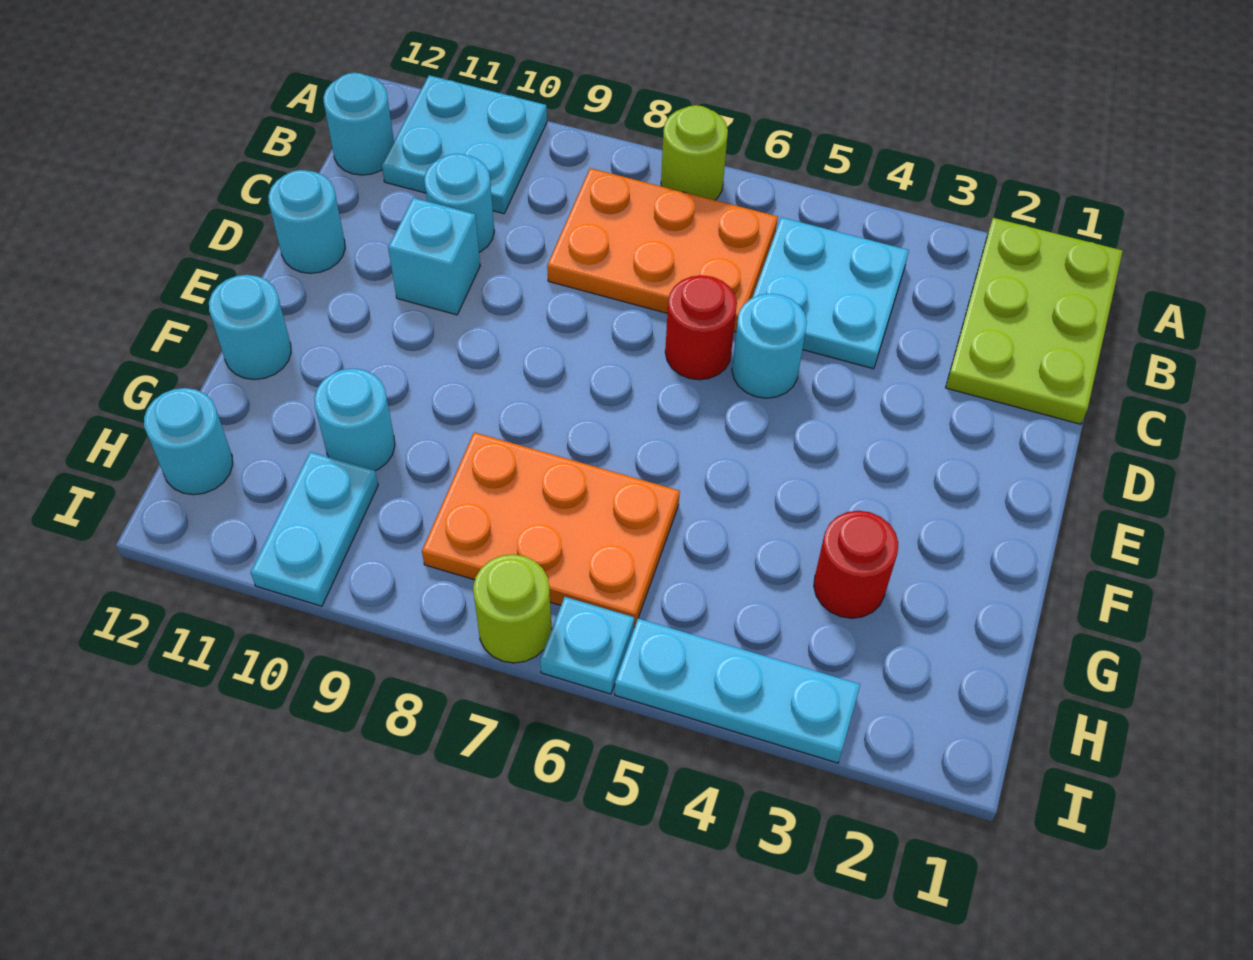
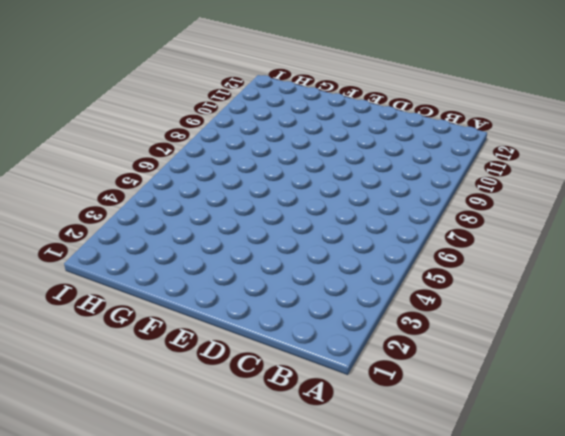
none -> lime plate A1:C2 level 1
none -> lime round brick A7 level 1
none -> cyan plate A10:B11 level 1

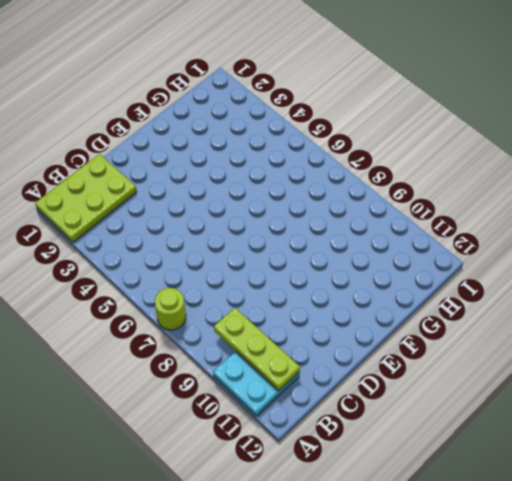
lime plate B9:B11 level 2 -> none
none -> cyan plate B4:C5 level 1
none -> orange plate B6:C8 level 1
none -> cyan round brick B12 level 1

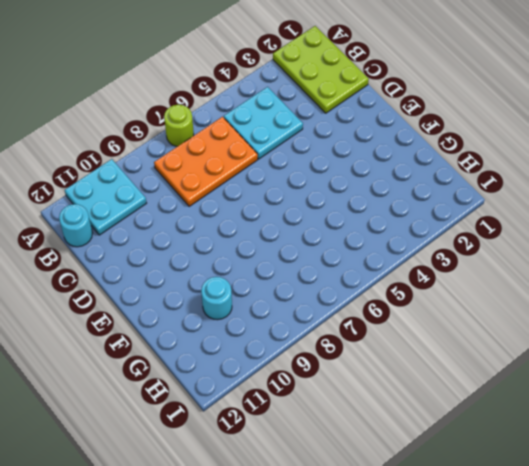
none -> cyan round brick C10 level 1
none -> cyan round brick D5 level 1
none -> red round brick D6 level 1

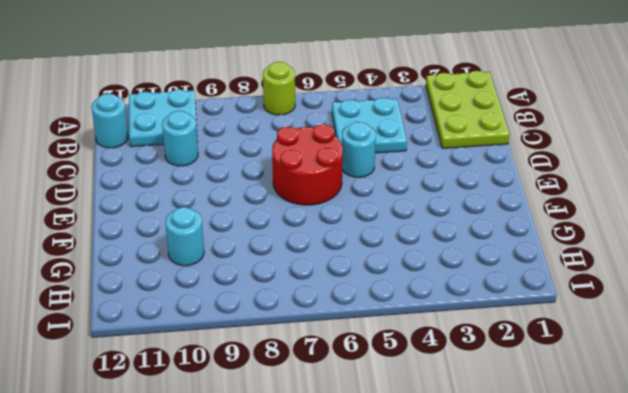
red round brick D6:E7 level 1 -> red round brick D6 level 1
none -> orange plate B6:C8 level 1
none -> cyan brick D10 level 1
none -> cyan round brick D12 level 1

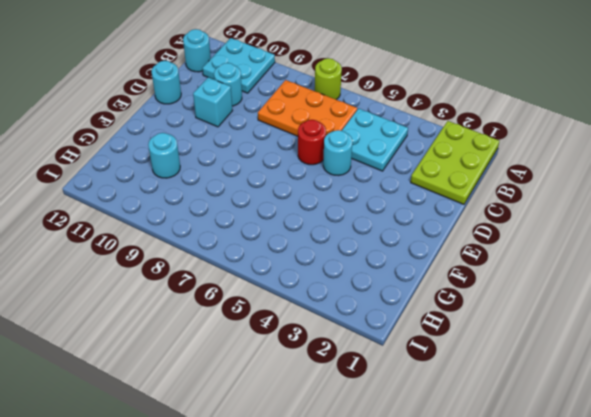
none -> cyan round brick F12 level 1
none -> red round brick G3 level 1
none -> orange plate G6:H8 level 1

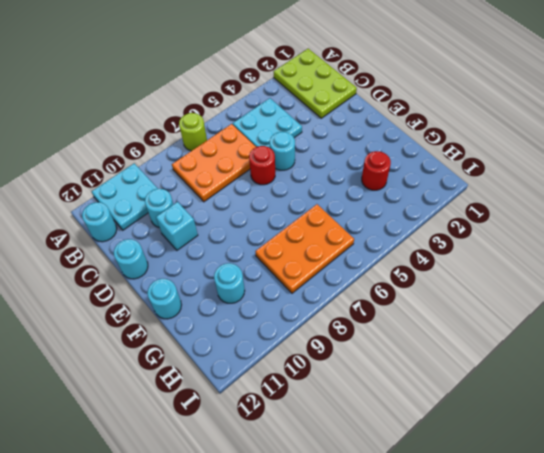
none -> cyan plate H10:I10 level 1
none -> cyan round brick H12 level 1
none -> cyan plate I3:I5 level 1

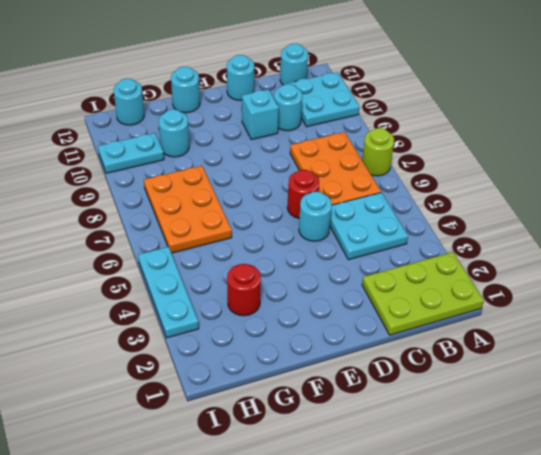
none -> cyan plate I6 level 1
none -> lime round brick I7 level 1

